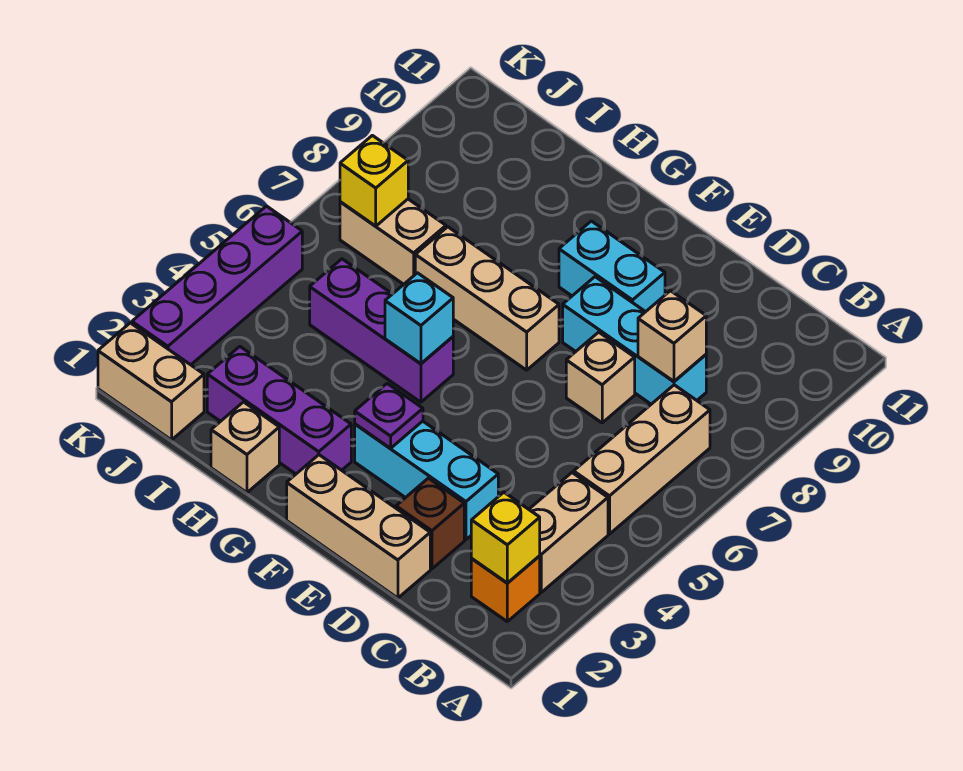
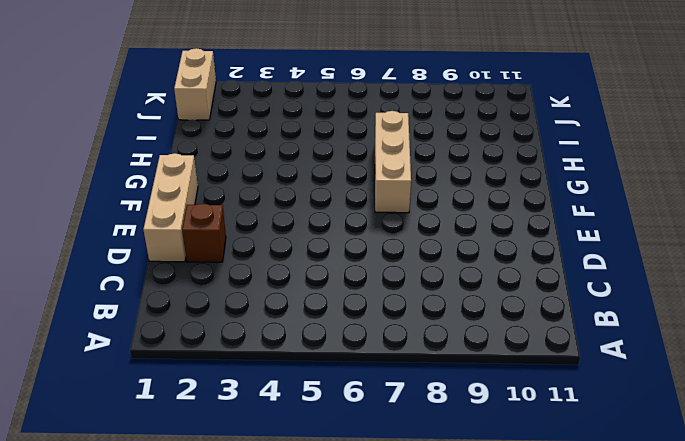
none -> orange brick B2 level 1
none -> tan brick B3:B4 level 1
none -> tan brick B5:B7 level 1

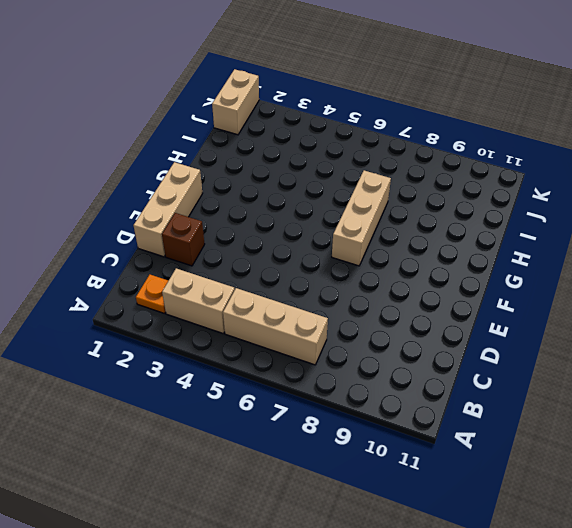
orange plate B2 level 1 -> orange brick B2 level 1
none -> cyan brick C8:E8 level 1
none -> cyan brick D3:F3 level 1
none -> tan brick D7 level 1

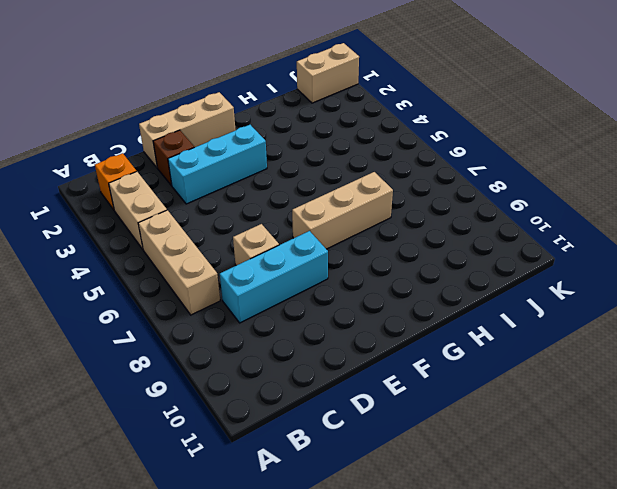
none -> cyan brick E9:F9 level 1
none -> purple brick G2:I2 level 1
none -> purple brick G5:I5 level 1

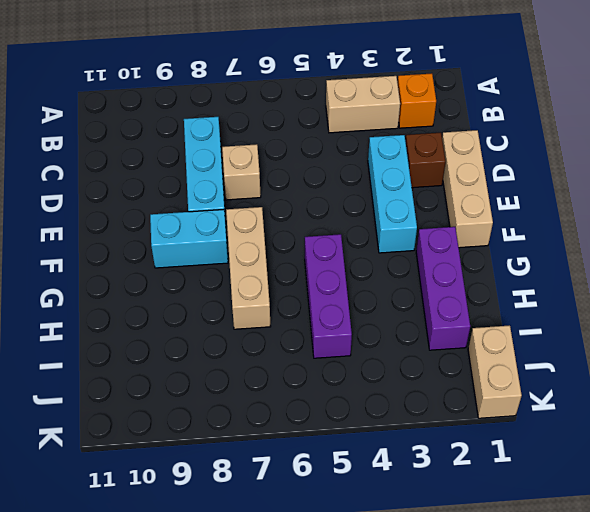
cyan brick F8:F9 level 1 -> cyan brick E9:F9 level 1
none -> tan brick B5:B7 level 1
none -> tan brick H1 level 1
none -> tan brick I7:J7 level 1

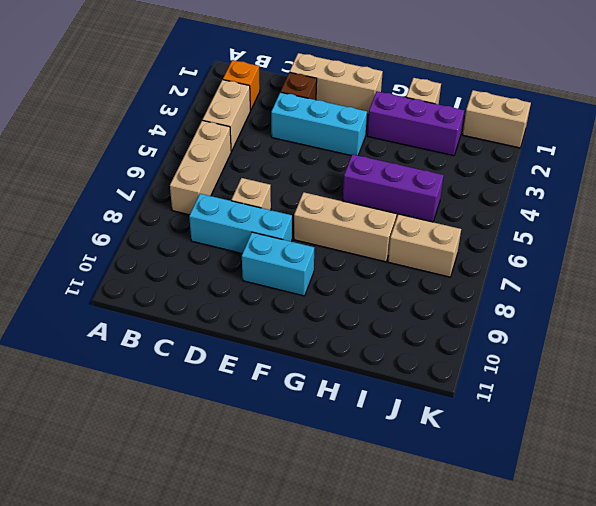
none -> purple brick K2:K5 level 1
none -> yellow brick B2 level 2
none -> tan brick C8 level 2

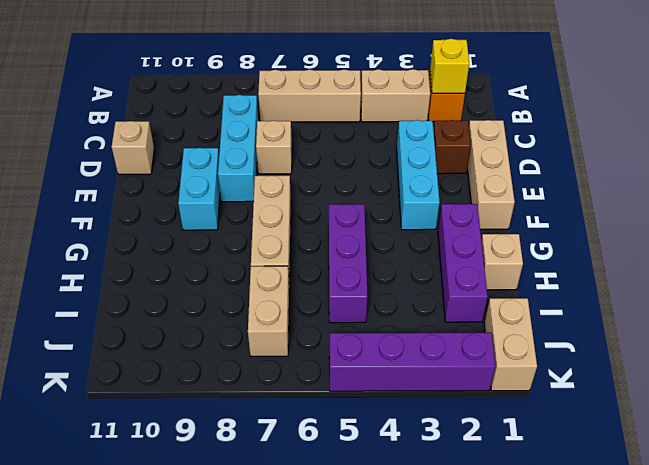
tan brick D11 level 1 -> tan brick C8 level 2
none -> purple plate F3 level 2
none -> cyan brick G5 level 2
none -> yellow brick J7 level 2

